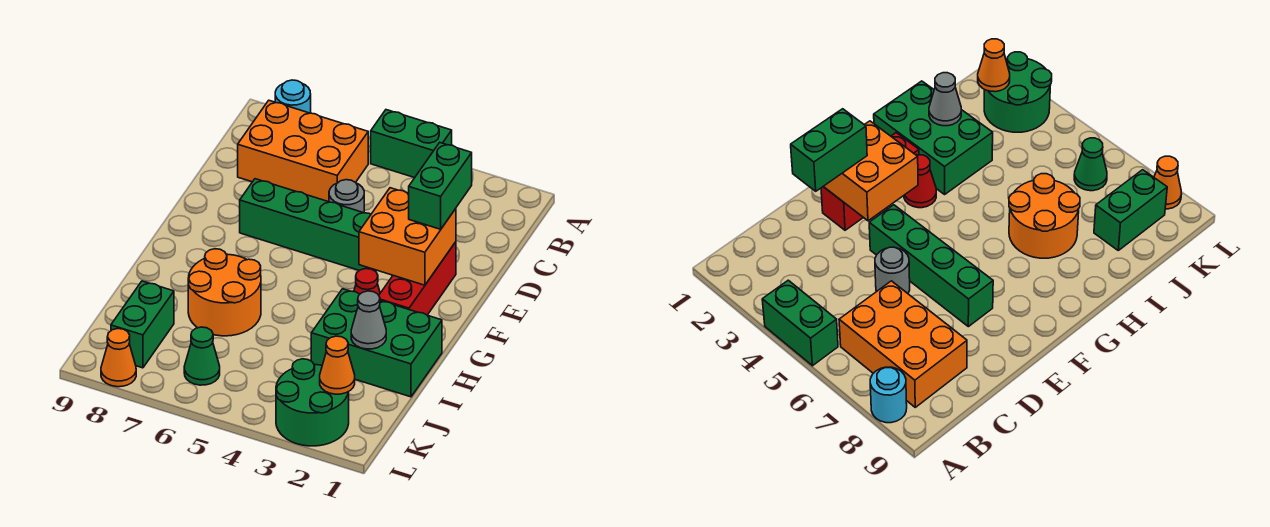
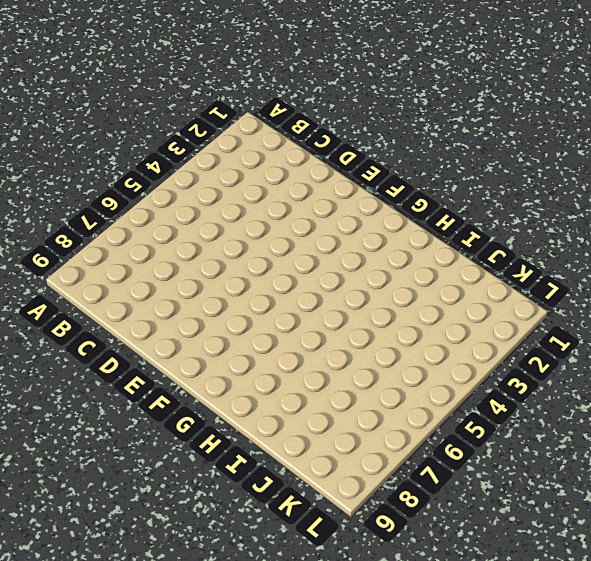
none -> green brick A4:A5 level 1
none -> cyan round brick A8 level 1
none -> orange brick B6:C8 level 1

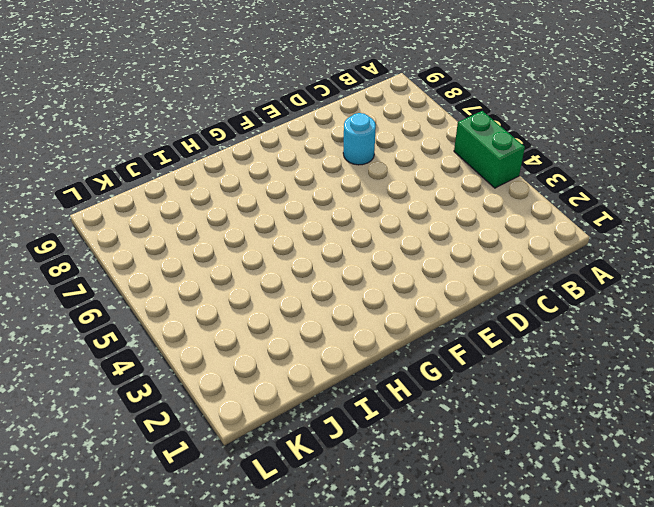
cyan round brick D7 level 1 -> cyan round brick A8 level 1
none -> orange brick B6:C8 level 1
none -> grey round brick D5 level 1
none -> red brick E2:G2 level 1

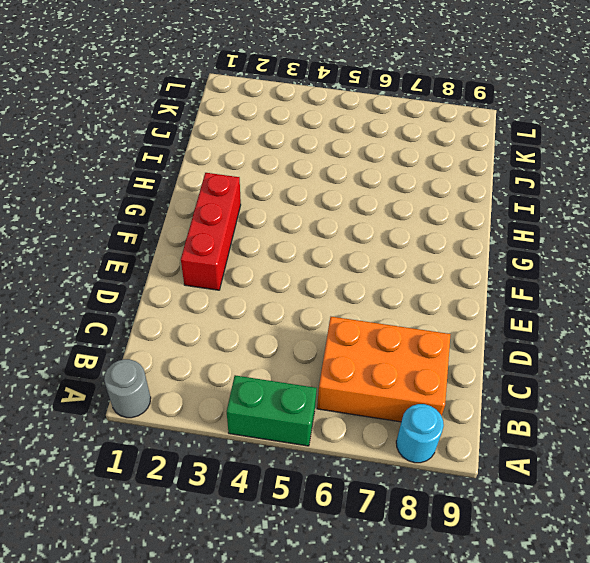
grey round brick A1 level 1 -> grey round brick D5 level 1
none -> green brick E4:E7 level 1
none -> red cone G3 level 1
none -> green brick H1:I3 level 1

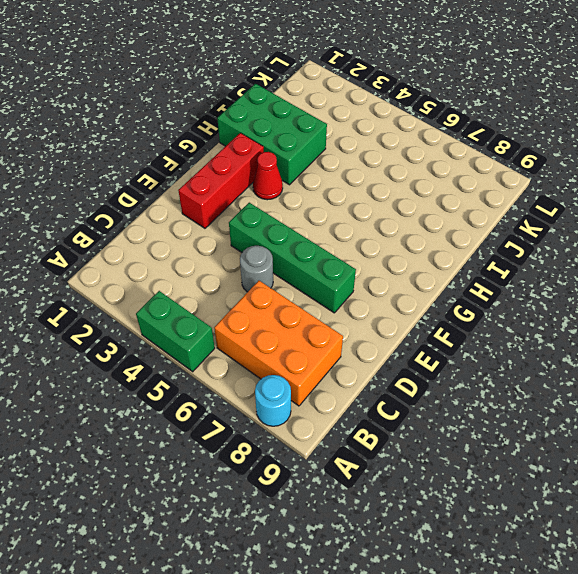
none -> orange round brick H6:I7 level 1
none -> green brick J8:K8 level 1
none -> green round brick K2:L3 level 1

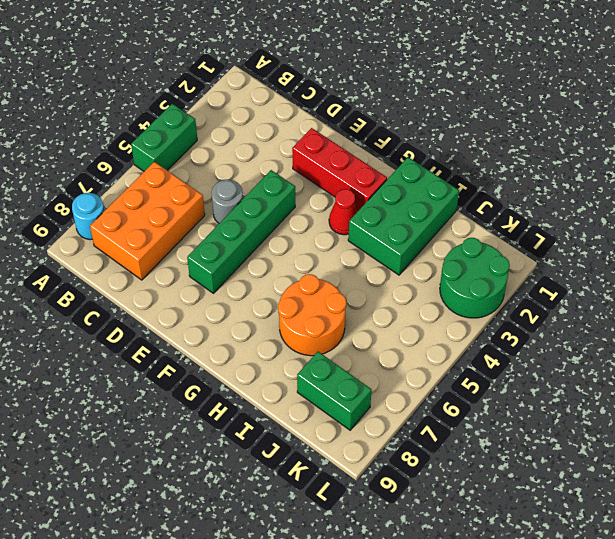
none -> green cone K6 level 1
none -> orange cone L8 level 1
none -> orange brick E2:F3 level 2

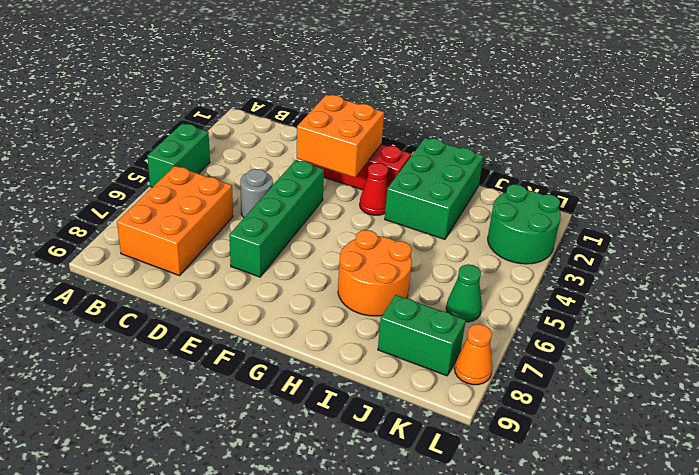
none -> cyan round brick A8 level 1
none -> grey cone I2 level 2
none -> orange cone K2 level 2

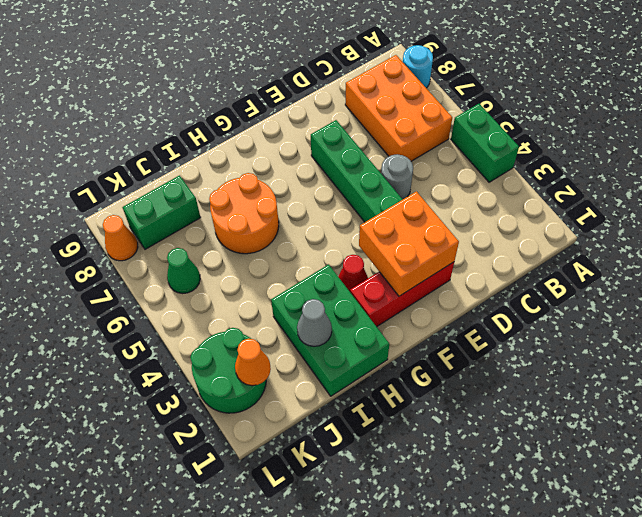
none -> green brick D2:E2 level 3

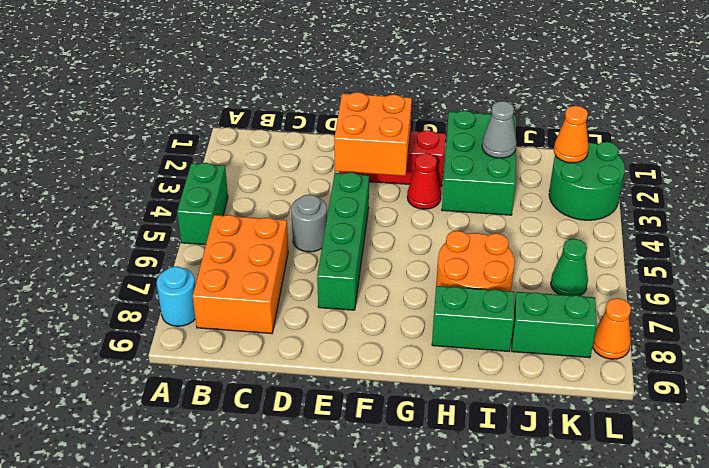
green brick H8:I8 level 1 -> green brick D2:E2 level 3

